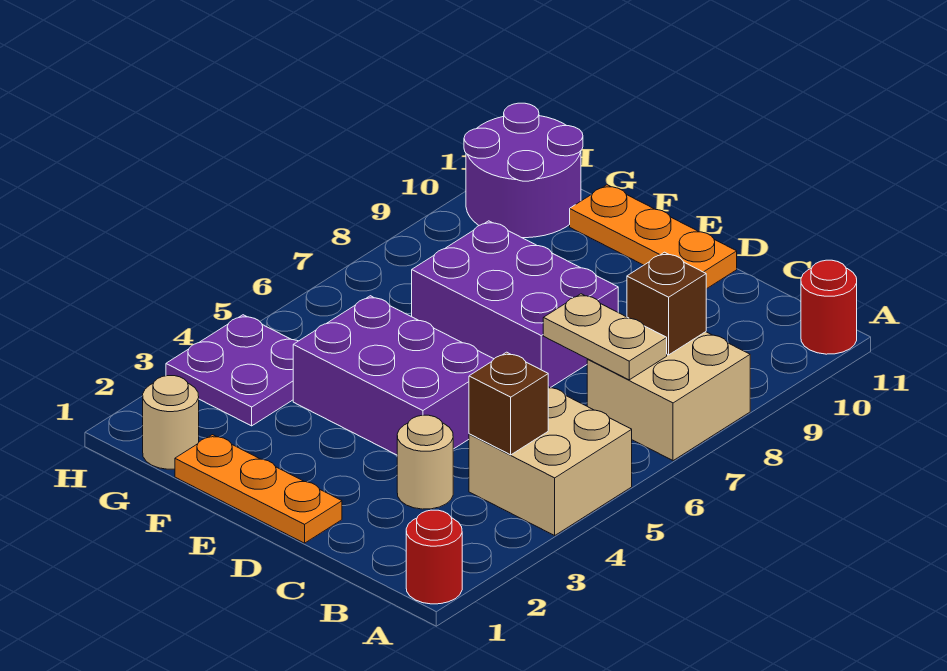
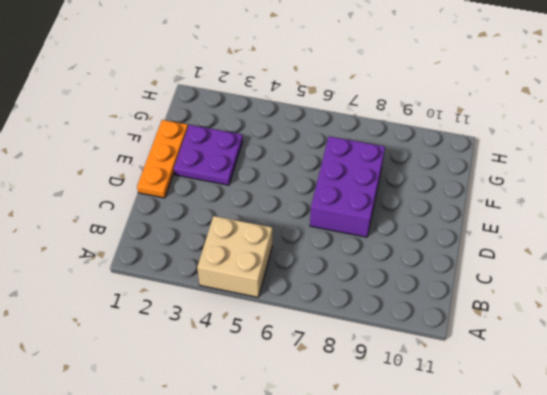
purple plate E2:F3 level 1 -> purple plate G3:H4 level 1
none -> red round brick A1 level 1
none -> tan brick A7:B8 level 1
none -> red round brick A11 level 1

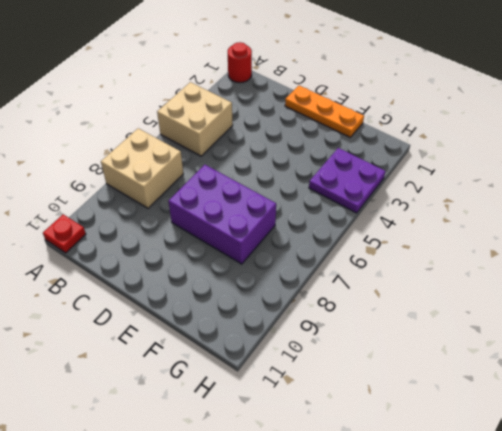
red plate A11 level 1 -> red round brick A11 level 1
none -> tan round brick C3 level 1
none -> purple brick D4:F5 level 1
none -> orange plate D11:F11 level 1

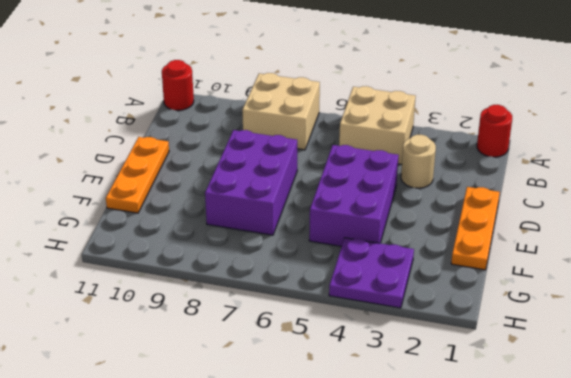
none -> tan round brick G1 level 1
none -> purple round brick G10:H11 level 1
none -> brown brick B4 level 2

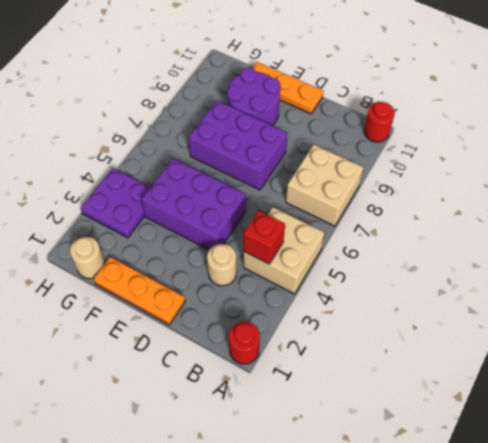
red brick B4 level 2 -> brown brick B4 level 2
purple round brick E9:F10 level 1 -> purple round brick G10:H11 level 1
none -> tan plate B7:C7 level 2
none -> brown brick B8 level 2

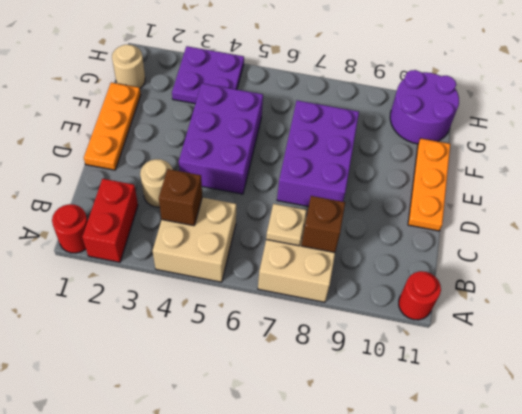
red brick A2:B2 level 1 -> none
tan plate B7 level 2 -> tan plate B7:C7 level 2

